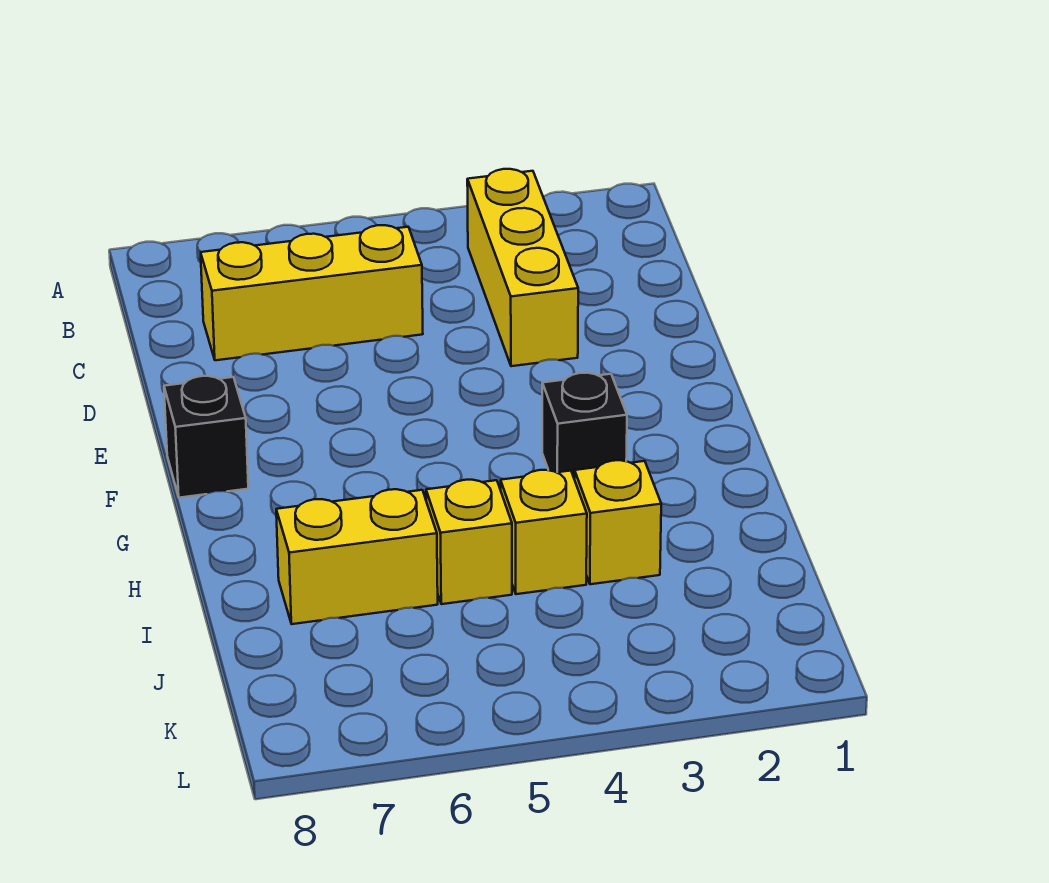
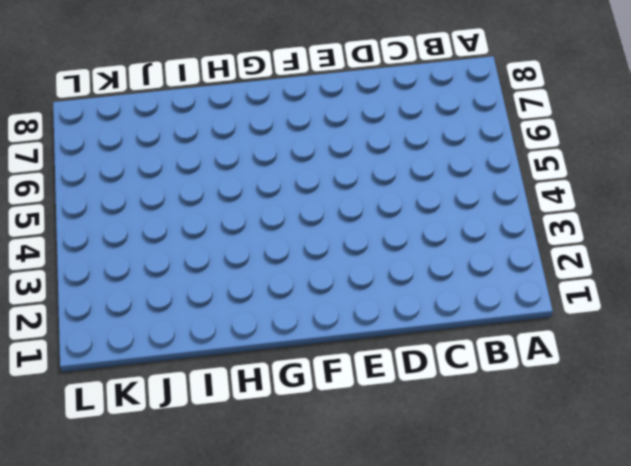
none -> yellow brick B3:D3 level 1
none -> yellow brick C5:C7 level 1

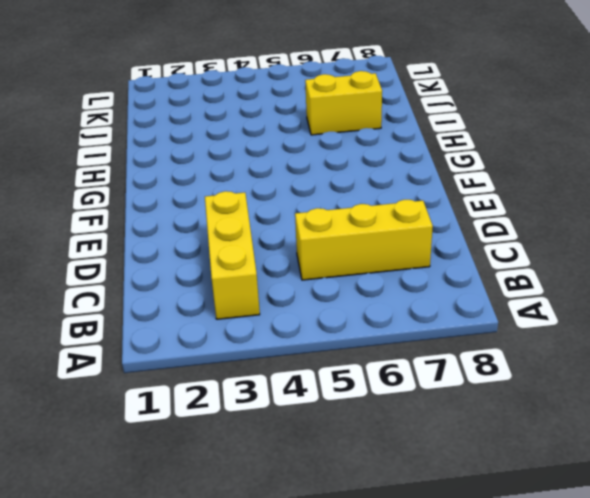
none -> black brick F8 level 1
none -> black brick G3 level 1

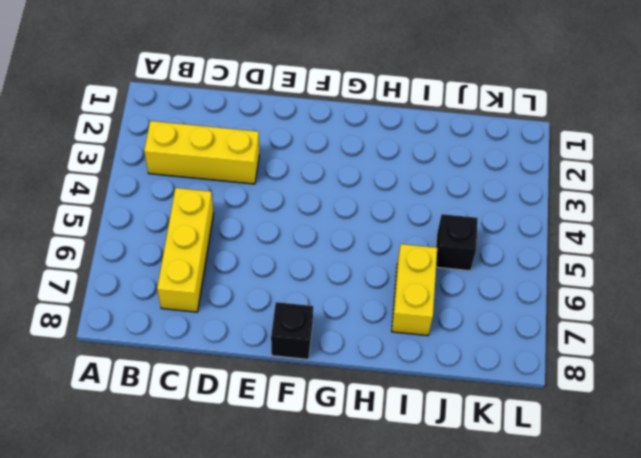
black brick J5 level 1 -> black brick G3 level 1
none -> yellow brick I3 level 1
none -> yellow brick I4 level 1

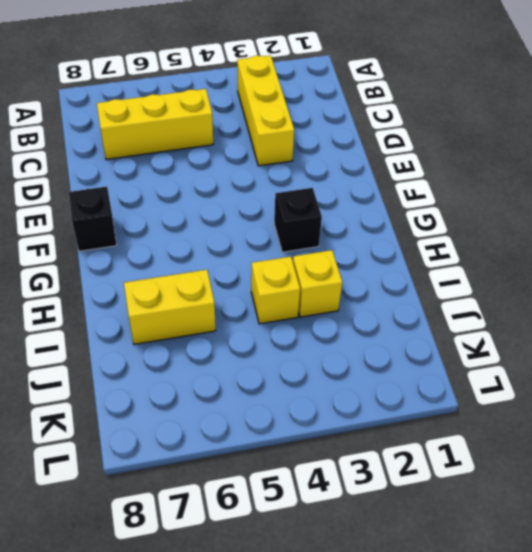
none -> yellow brick I5 level 1

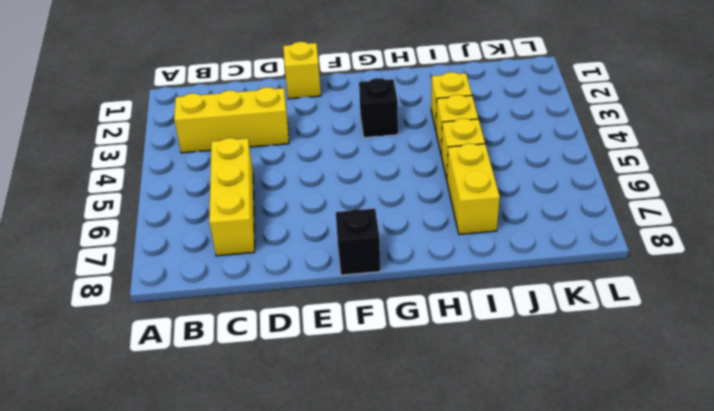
yellow brick E1 level 1 -> none

